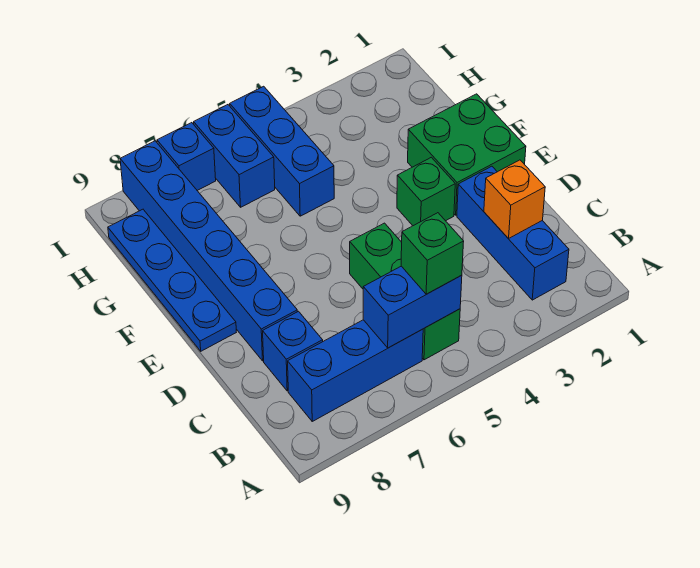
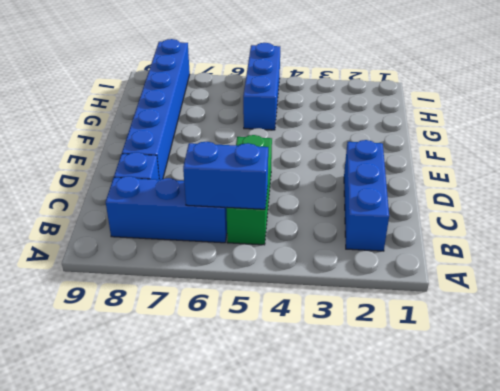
none -> green brick E1:F2 level 1
none -> green brick E3 level 1
none -> blue plate E9:H9 level 1

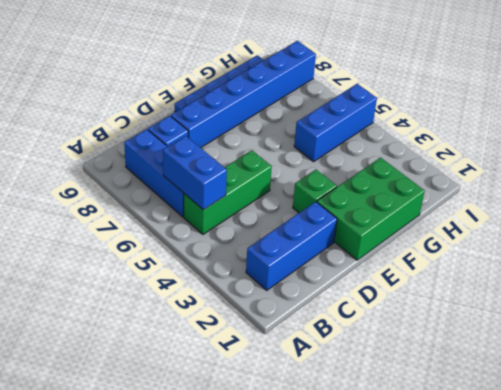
green brick E1:G2 level 1 -> green brick E1:F2 level 1
none -> blue brick H6:I6 level 1
none -> blue brick I7 level 1
none -> orange brick C2 level 2

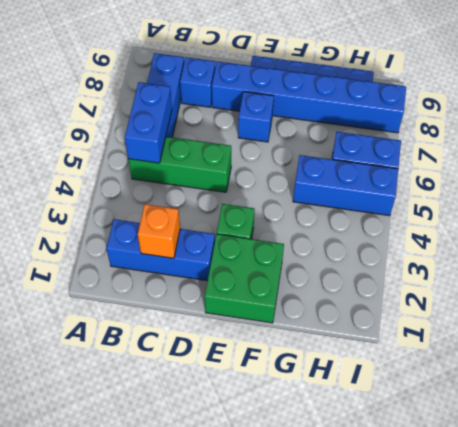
blue brick E7 level 1 -> blue brick I7 level 1
none -> green brick B5 level 3

